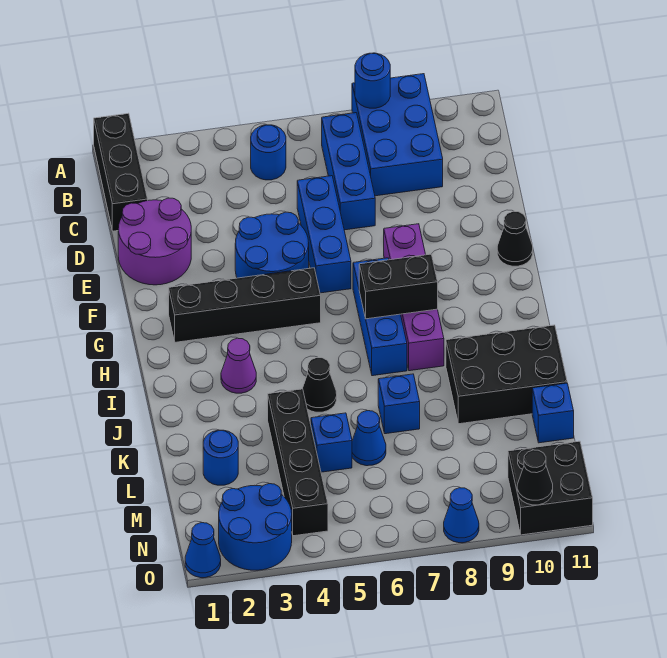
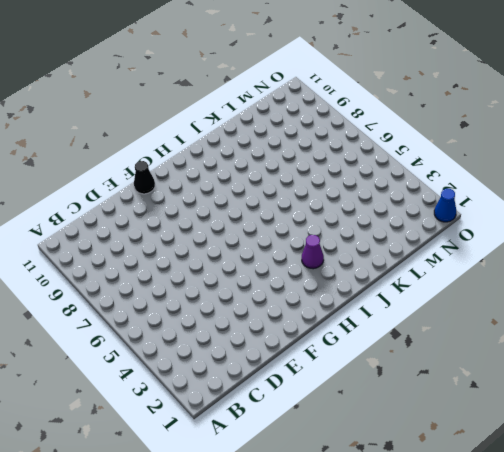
none -> black brick A1:C1 level 1
none -> blue brick A8:C9 level 1
none -> blue round brick B5 level 1

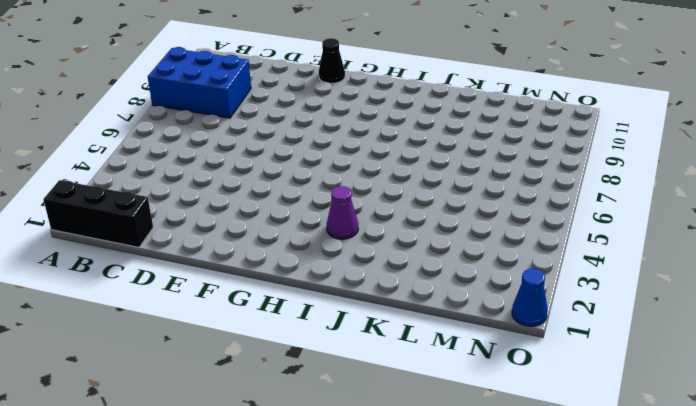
none -> blue round brick B5 level 1
none -> blue brick B7:D7 level 1
none -> purple round brick D1:E2 level 1

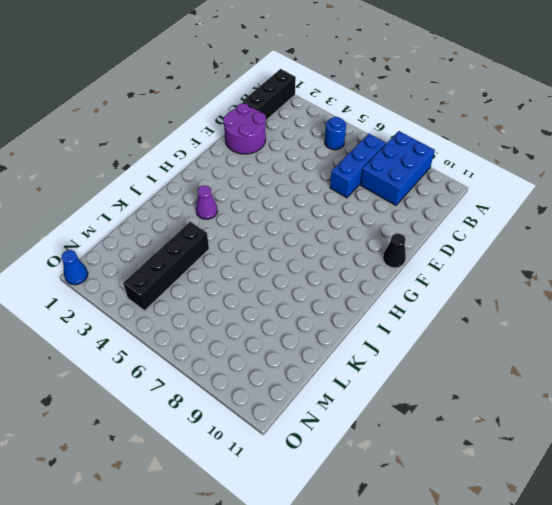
none -> blue brick D6:F6 level 1
none -> blue round brick E4:F5 level 1
none -> purple brick F8:I8 level 1

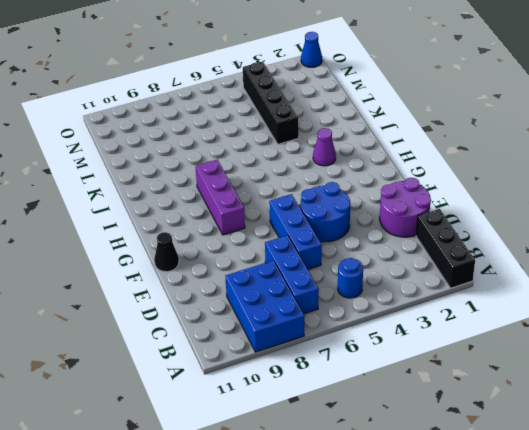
purple brick G8:I8 level 1 -> purple brick F8:I8 level 1
none -> black brick G2:G5 level 1
none -> blue brick G7:I7 level 1
none -> black cone J5 level 1

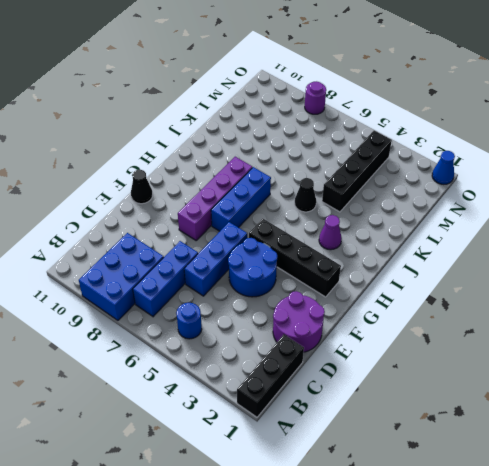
purple round brick O8 level 1 -> blue cone O8 level 1
none -> black brick J9:K11 level 1
none -> blue brick K7 level 1
none -> blue round brick L2 level 1

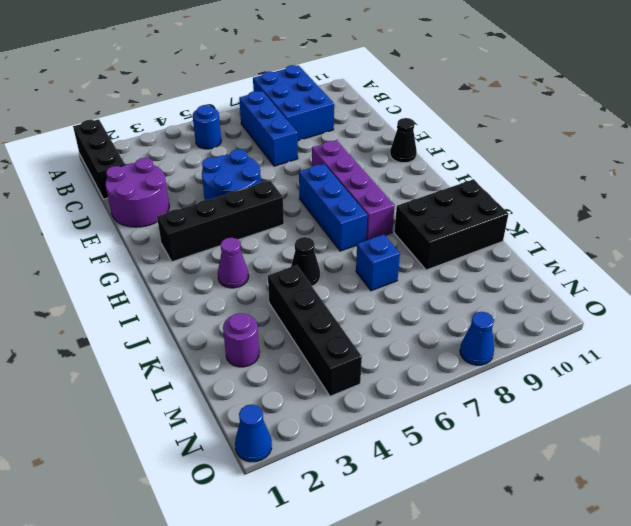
purple round brick L2 level 1 -> blue round brick L2 level 1
none -> blue brick D6:F6 level 1
none -> blue brick L5 level 1
none -> blue cone L6 level 1

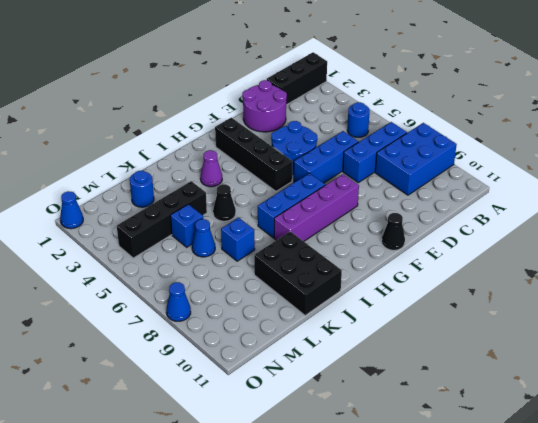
none -> blue brick L11 level 1
none -> blue round brick N2:O3 level 1
none -> black brick N10:O11 level 1

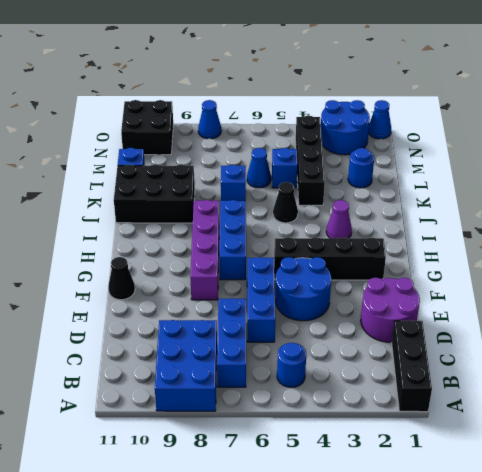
none -> blue round brick A8 level 2
none -> black brick H7:H8 level 2
none -> black cone O10 level 2

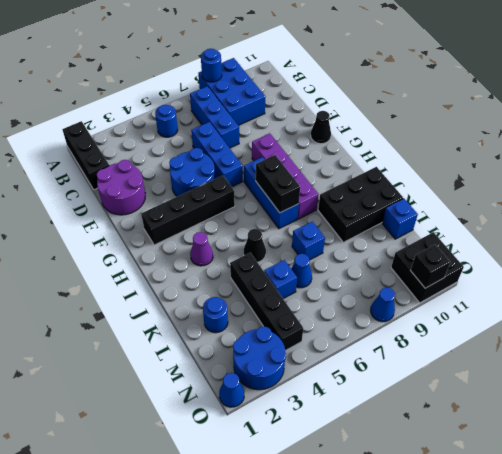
black brick H7:I7 level 2 -> black brick H7:H8 level 2
black brick O10 level 2 -> black cone O10 level 2

